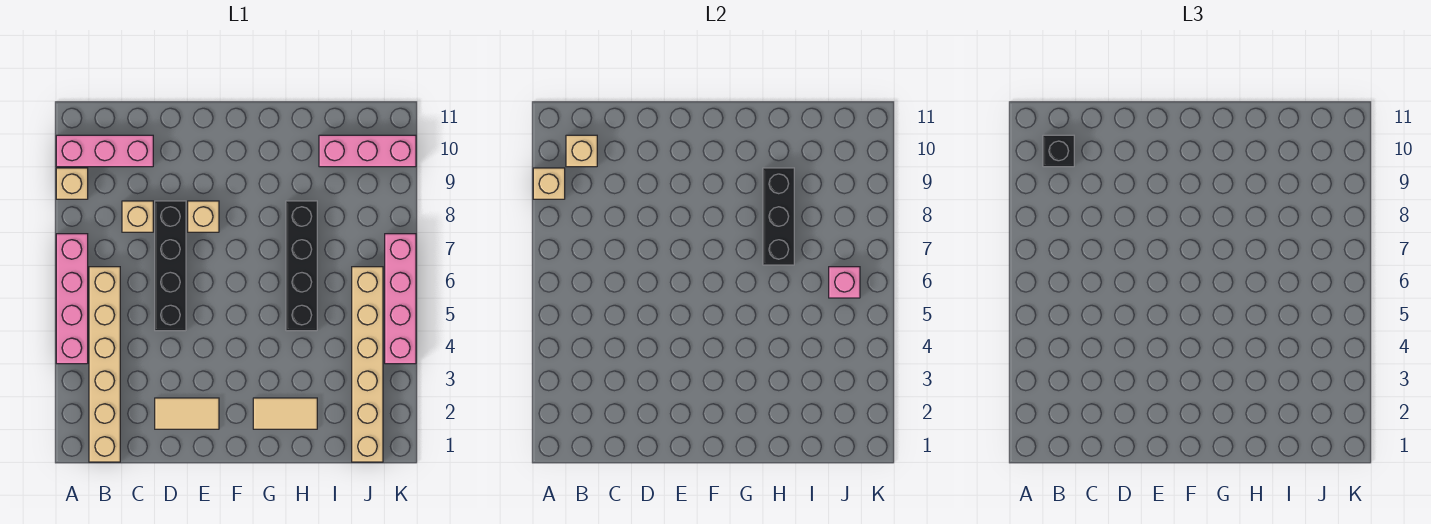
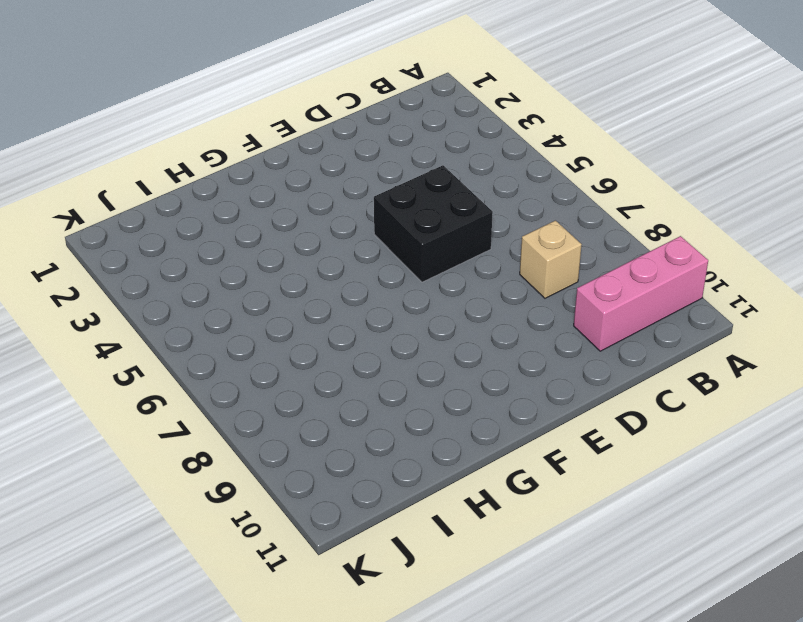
black brick D5:E6 level 1 -> black brick D5:D8 level 1
none -> pink brick A4:A7 level 1
none -> tan brick A9 level 1
none -> tan brick B1:B6 level 1

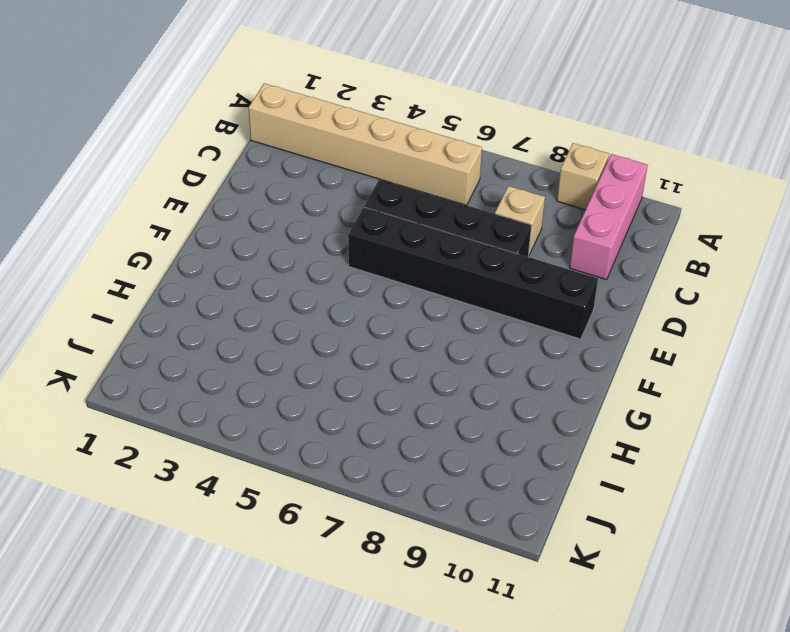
black brick E5:E10 level 1 -> tan brick E8 level 1
none -> pink brick A4:A7 level 1
none -> tan tile D2:E2 level 1
none -> tan tile G2:H2 level 1

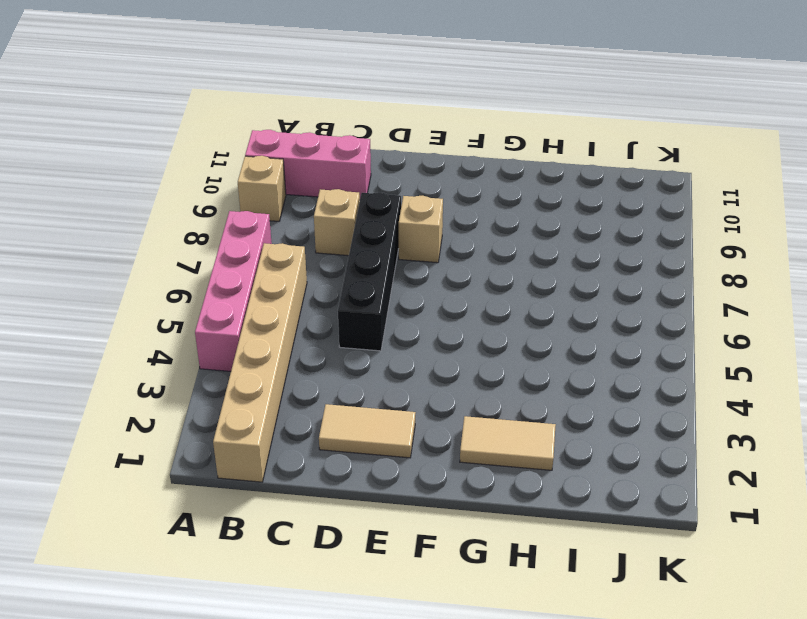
none -> black brick H5:H8 level 1
none -> pink brick I10:K10 level 1
none -> tan brick J1:J6 level 1

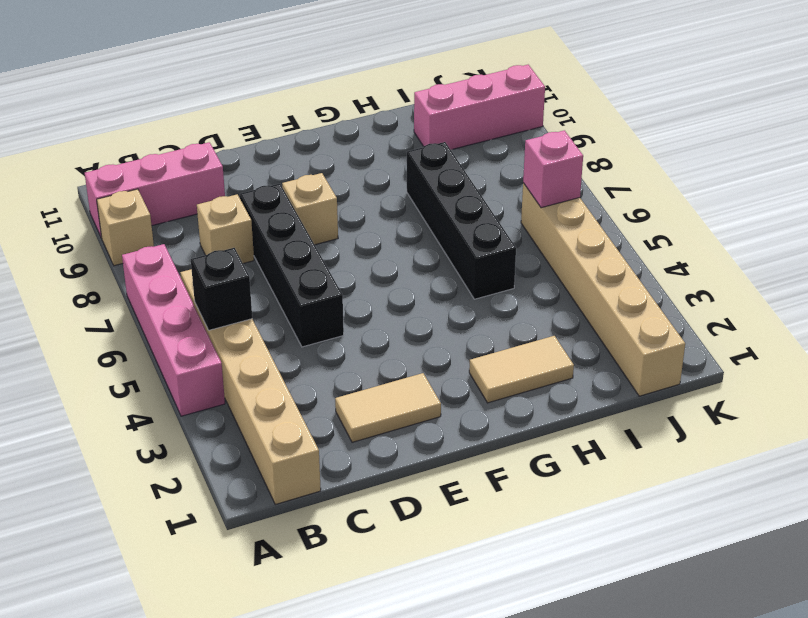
black brick B5 level 2 -> black brick B10 level 3
none -> pink brick K4:K7 level 1
none -> tan brick A9 level 2
none -> tan brick B10 level 2

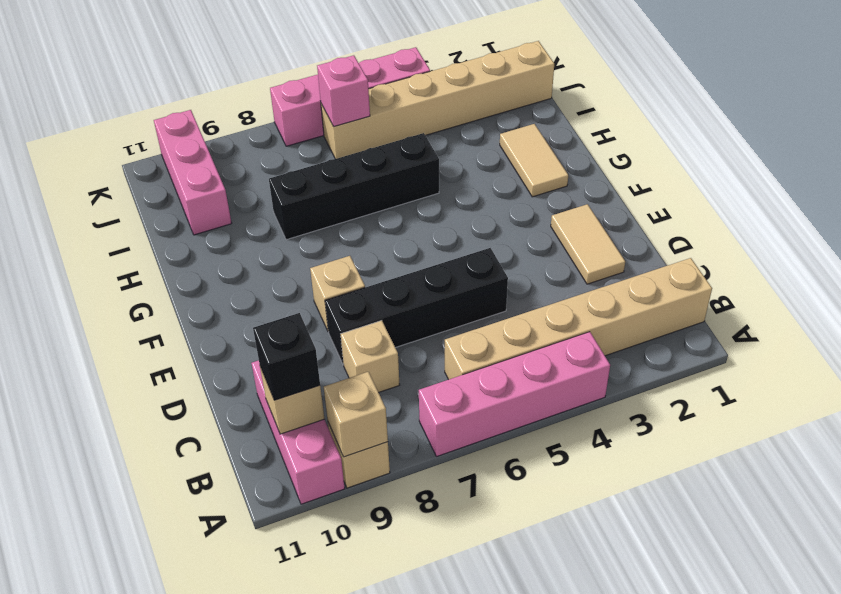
none -> black brick H7:H9 level 2

